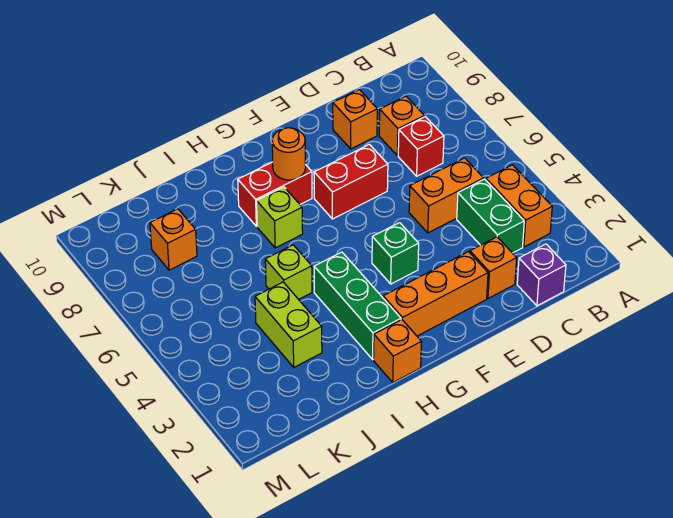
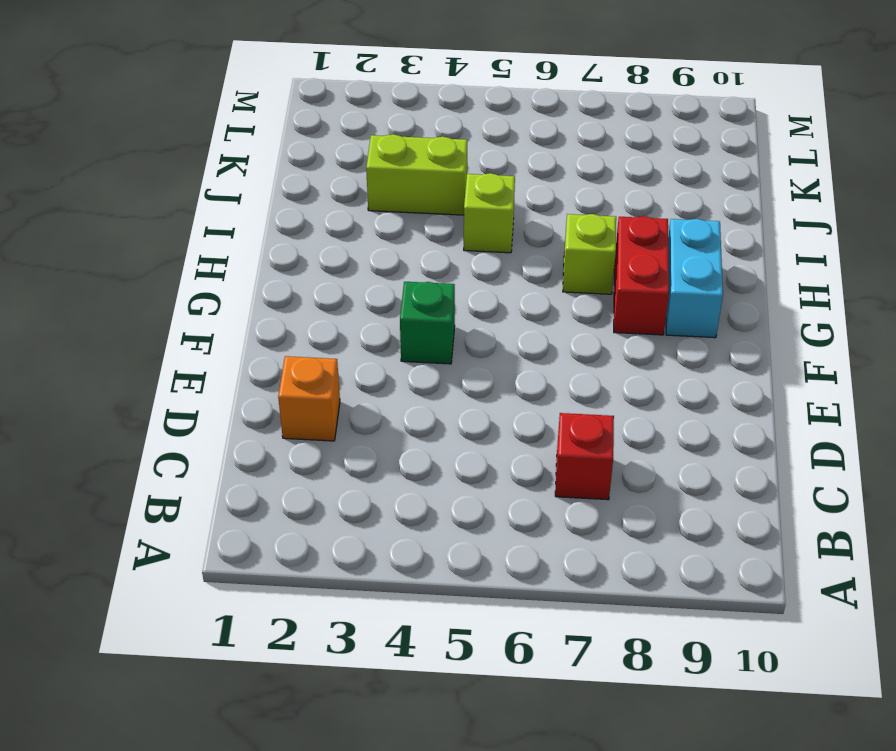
cyan brick G9:H9 level 1 -> none
none -> orange brick B3:B4 level 1
none -> purple brick C1 level 1
none -> green brick C3:C4 level 1

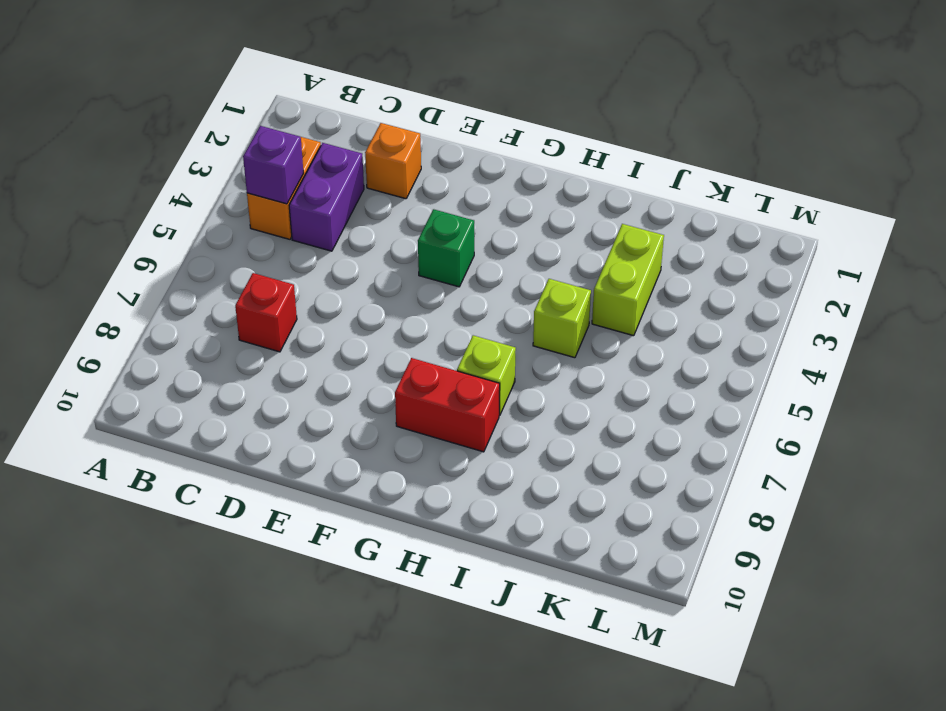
purple brick B4 level 2 -> purple brick C1 level 1
purple brick C3:C4 level 1 -> green brick C3:C4 level 1
none -> orange brick C5:D5 level 1
none -> orange brick C8 level 1
none -> orange brick D9 level 1

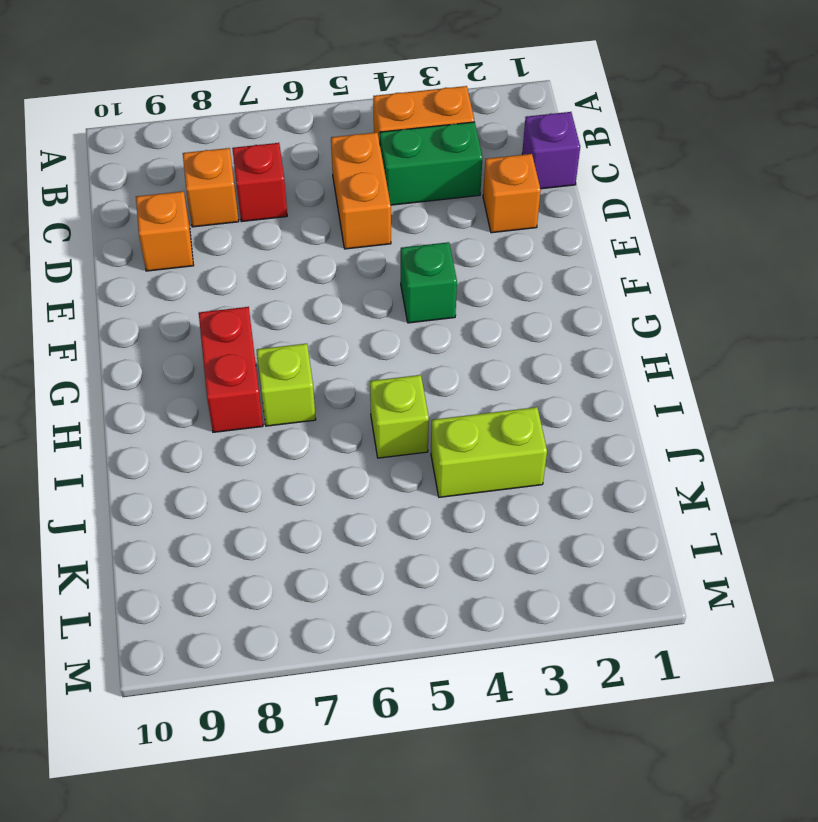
none -> orange brick E2:G2 level 1
none -> red brick E7:F7 level 1
none -> orange brick H1 level 1

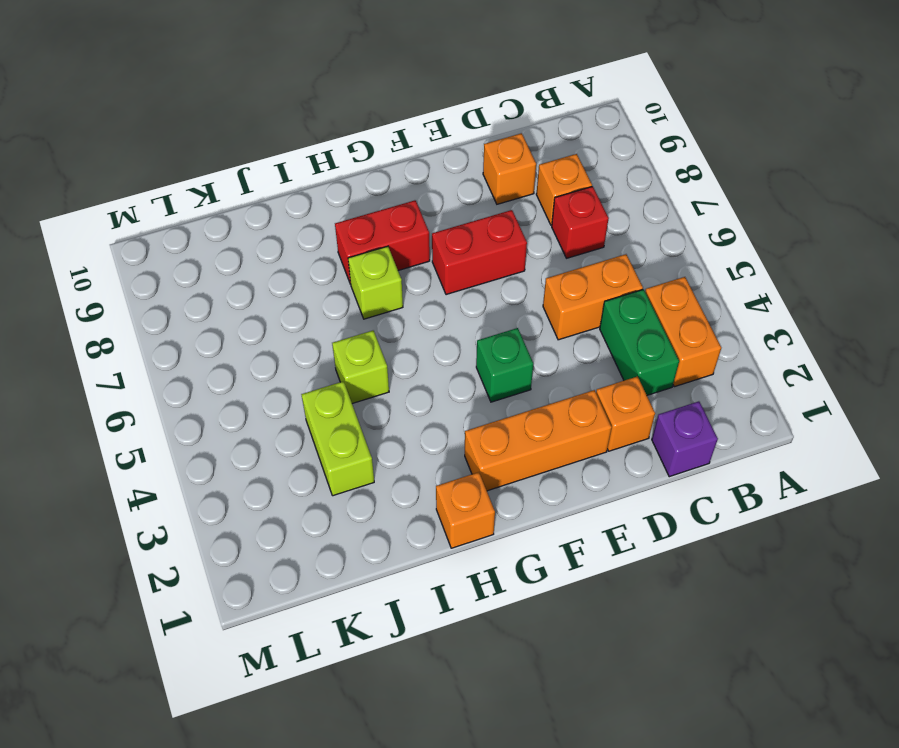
none -> green brick H2:H4 level 1
none -> orange brick K8 level 1
none -> orange round brick G8 level 2

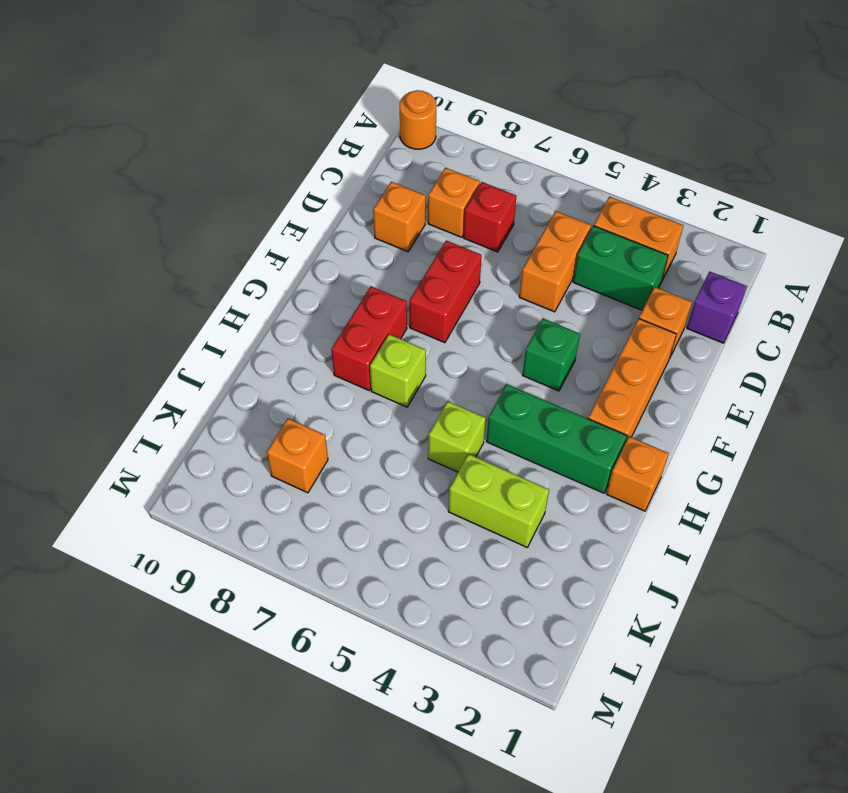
orange round brick A10 level 1 -> orange round brick G8 level 2

